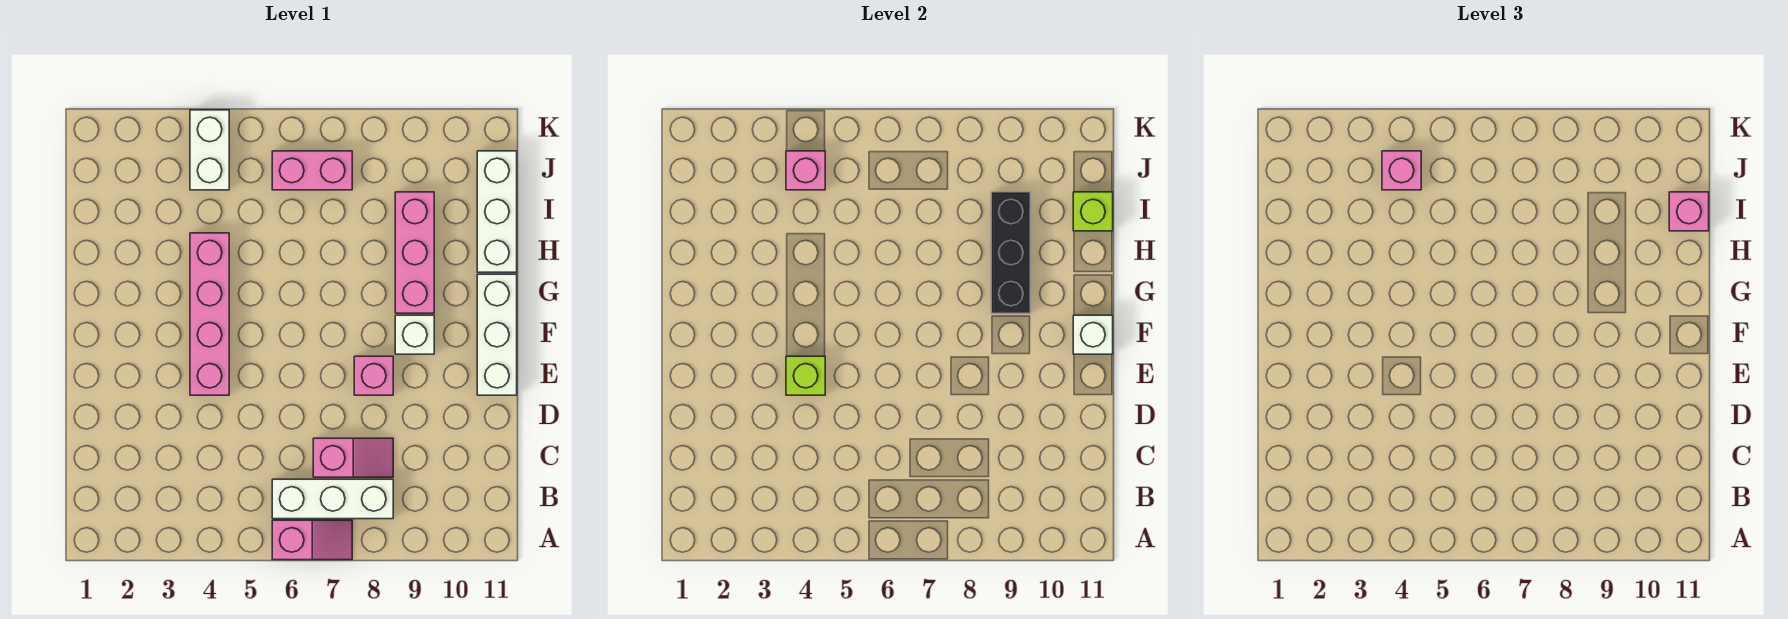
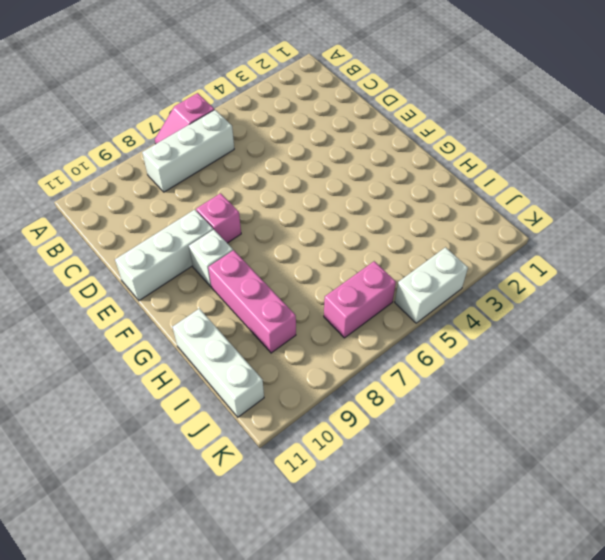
white brick E9:E11 level 1 -> white brick E11:G11 level 1
white brick K4:K5 level 1 -> white brick J4:K4 level 1
none -> pink slope C7:C8 level 1 top 7
none -> pink brick E4:H4 level 1
none -> lime brick E4 level 2

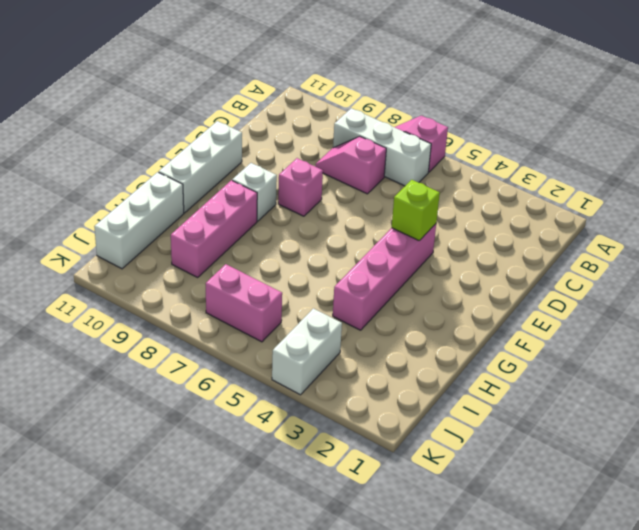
none -> white brick F11 level 2
none -> black brick G9:I9 level 2
none -> lime brick I11 level 2

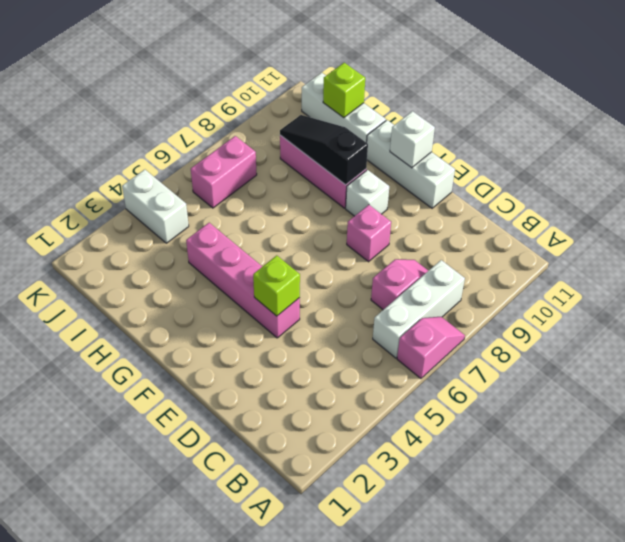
black slope G9:I9 level 2 top G -> black brick G9:I9 level 2
none -> pink brick J4 level 2
none -> pink brick I11 level 3
none -> pink brick J4 level 3

